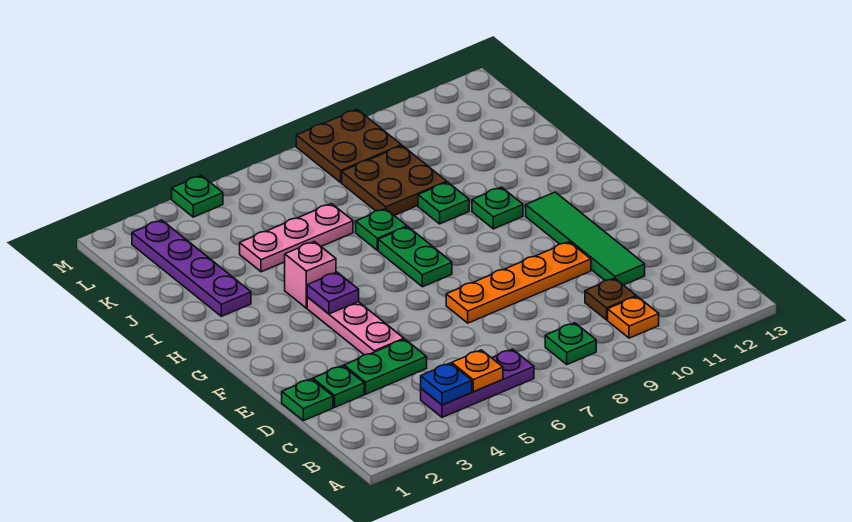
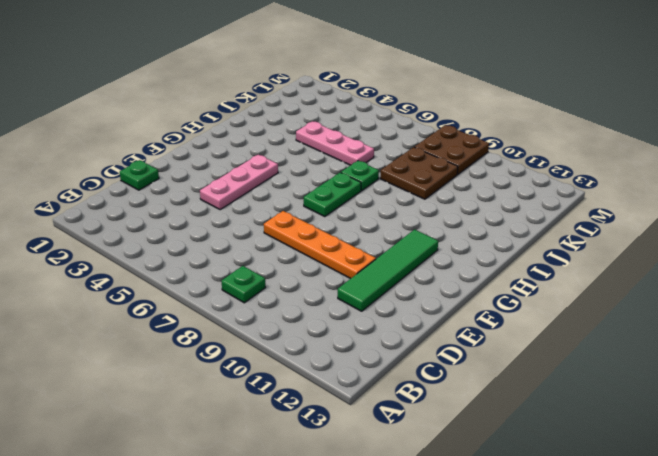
none -> purple plate B4:B6 level 1
none -> orange plate B10 level 1
none -> brown plate C10 level 1

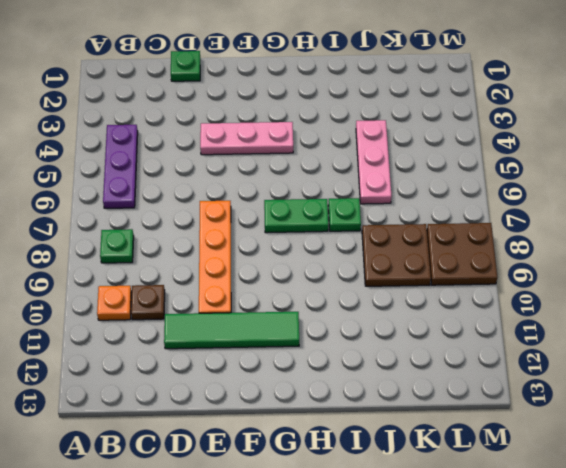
none -> green plate D2 level 1
none -> green plate D3:D4 level 1
none -> pink brick H4 level 1

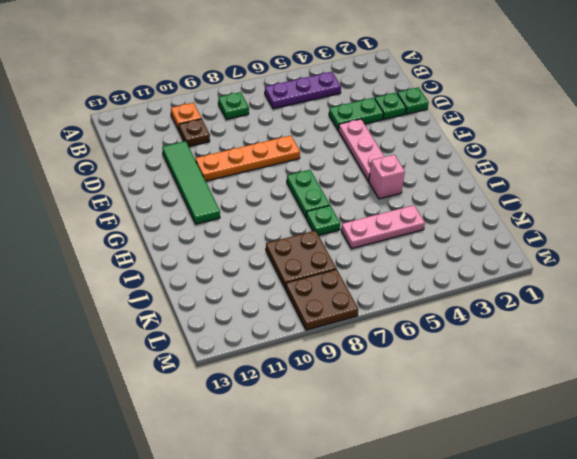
none -> green plate H10 level 1
none -> purple plate I2:L2 level 1
none -> green plate I9 level 1

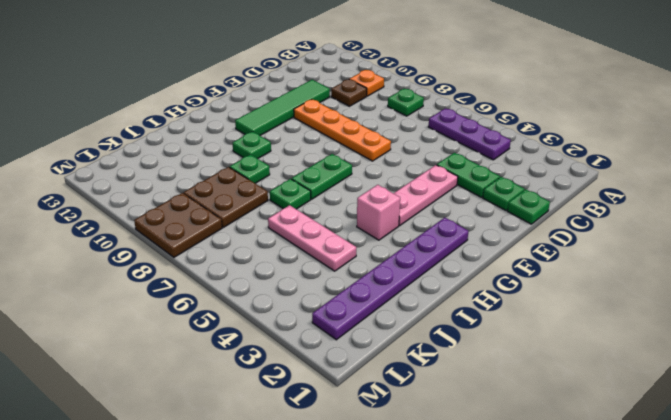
purple plate G2:L2 level 1 -> purple plate I2:L2 level 1
none -> green plate M4 level 1
none -> blue plate B4 level 2
none -> orange plate B5 level 2

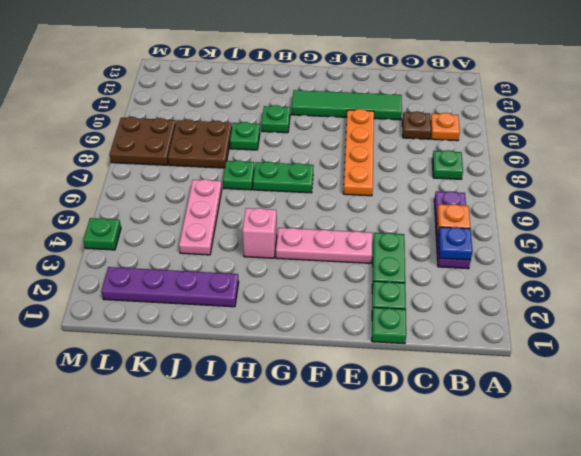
none -> purple plate G4 level 2

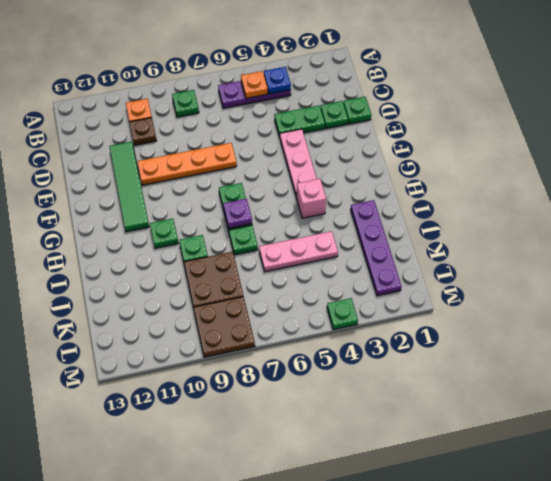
purple plate H7 level 2 -> purple plate G4 level 2

